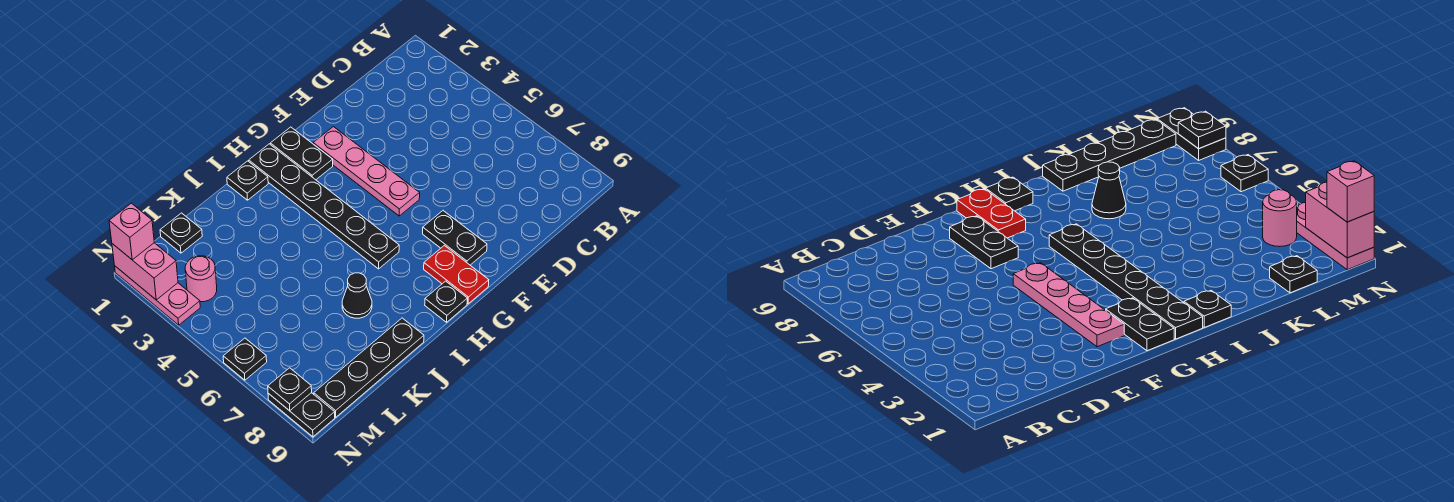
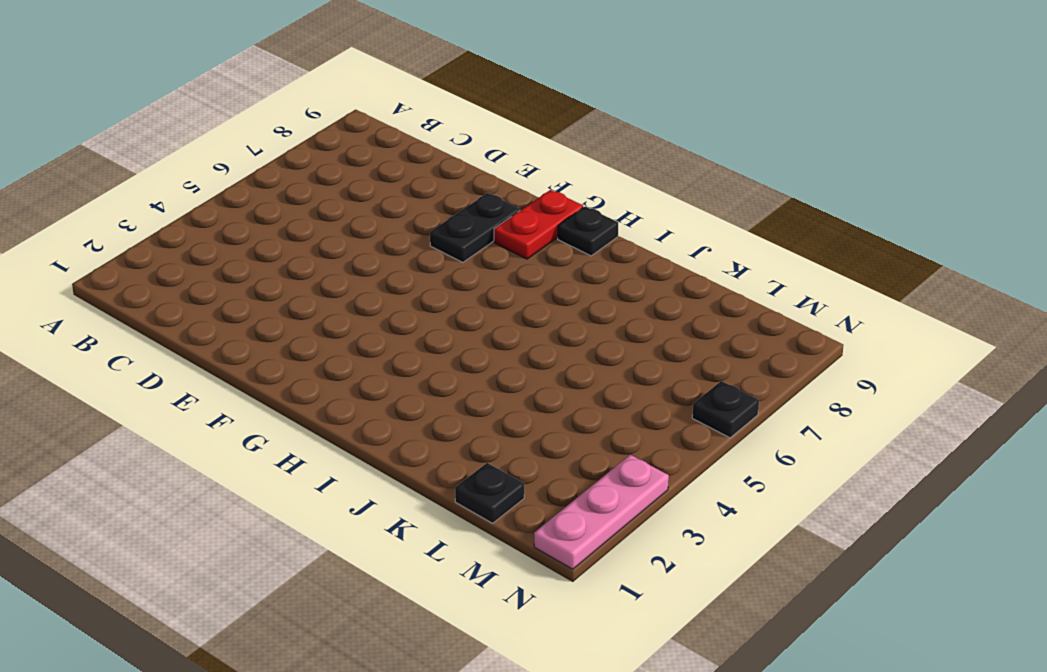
none -> pink plate F2:F5 level 1
none -> black plate G1:G2 level 1
none -> black plate H1:H6 level 1

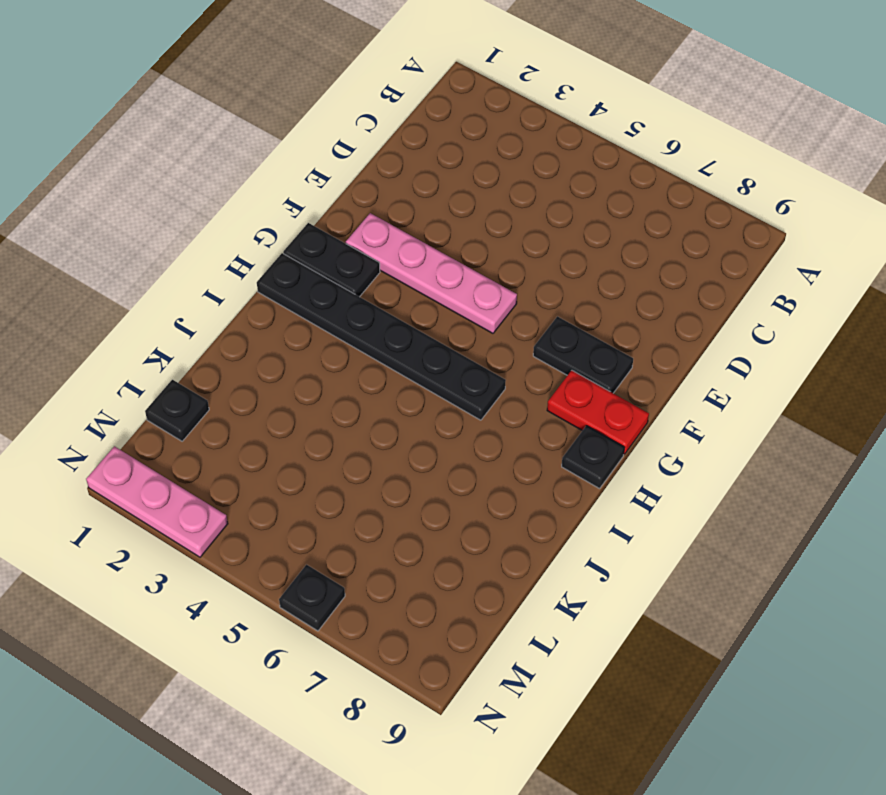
none -> black plate I1 level 1
none -> black cone J7 level 1
none -> black plate J9:M9 level 1

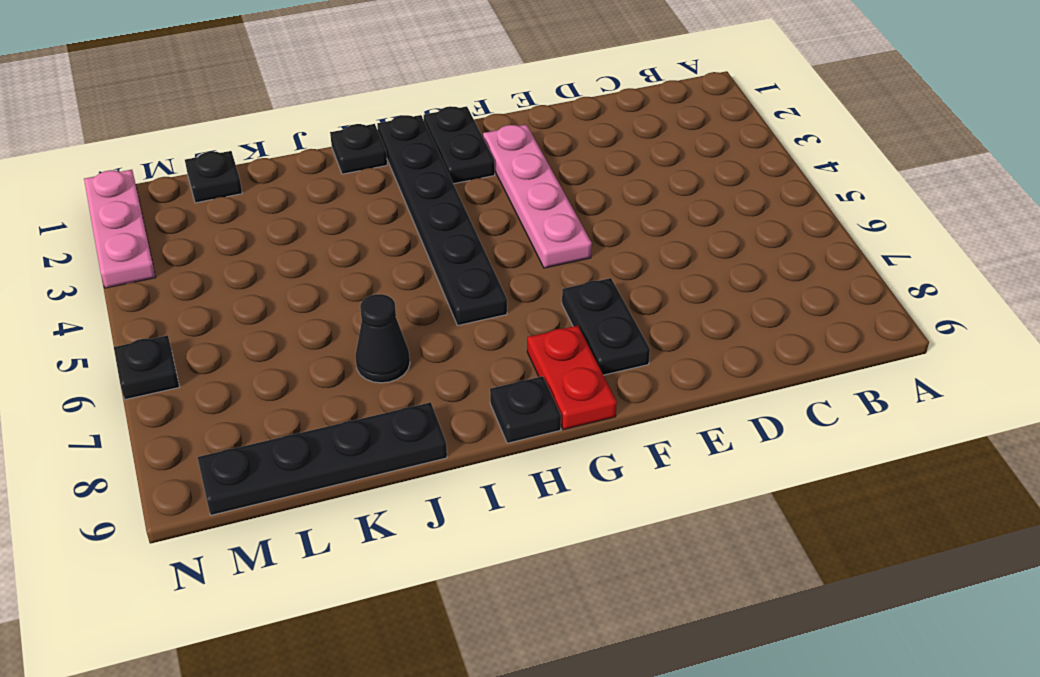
none -> pink round brick M3 level 1
none -> black plate N8:N9 level 1
none -> pink brick N1:N2 level 2

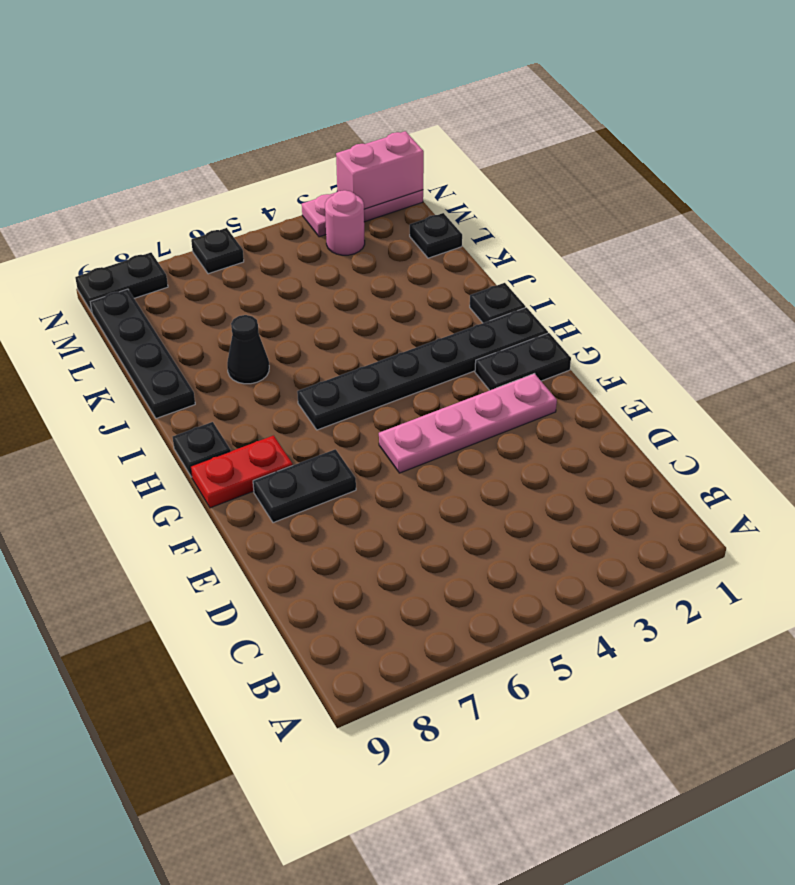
none -> black plate N8 level 2
none -> pink brick N1 level 3

